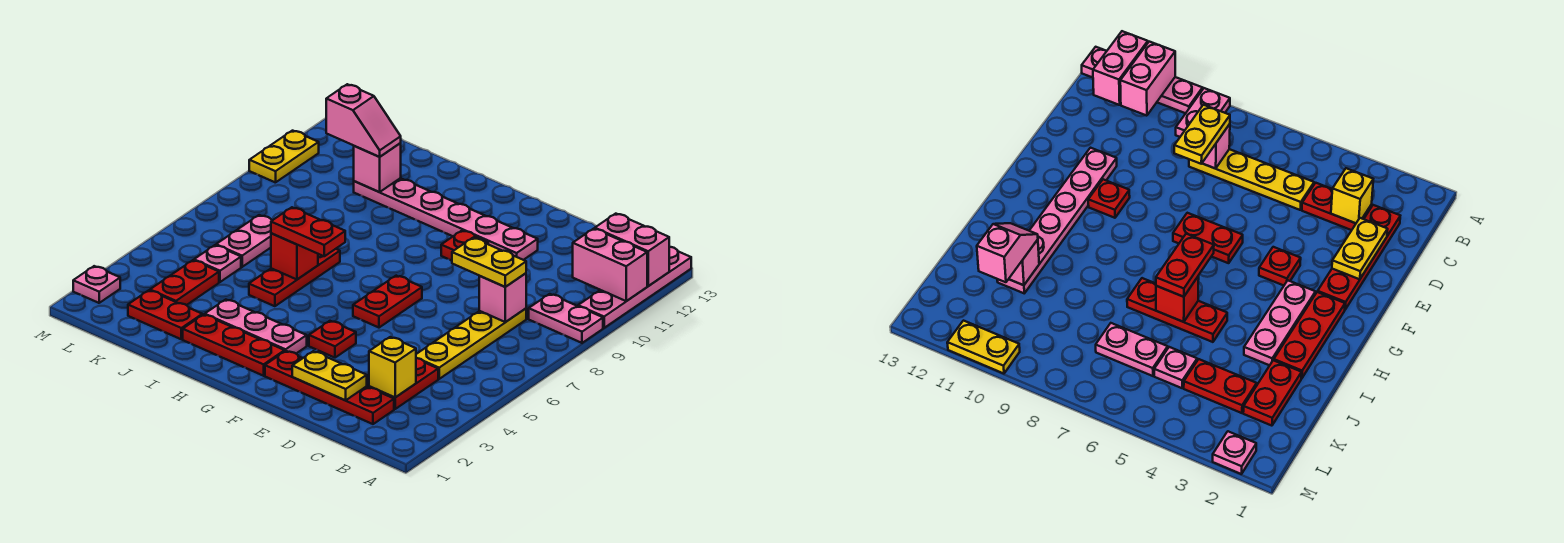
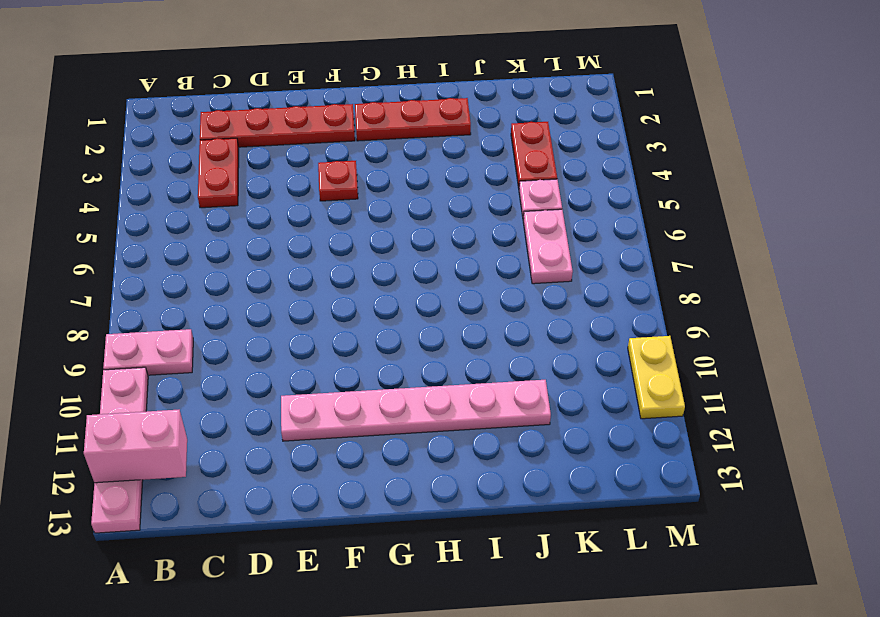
none -> yellow plate C5:C8 level 1
none -> red plate F6:F7 level 1
none -> red plate F10 level 1

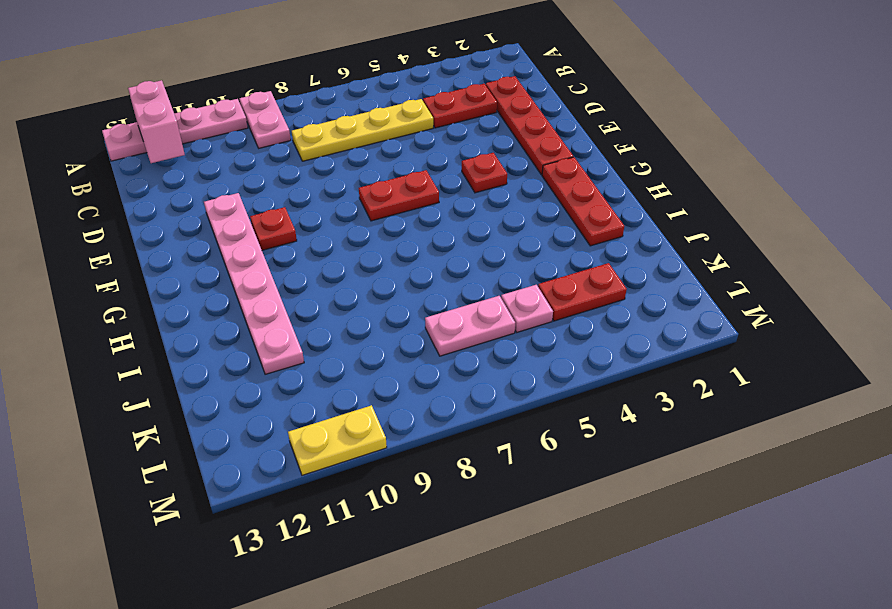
none -> pink plate G3:I3 level 1
none -> red plate I5:I7 level 1
none -> red plate J2:K2 level 1

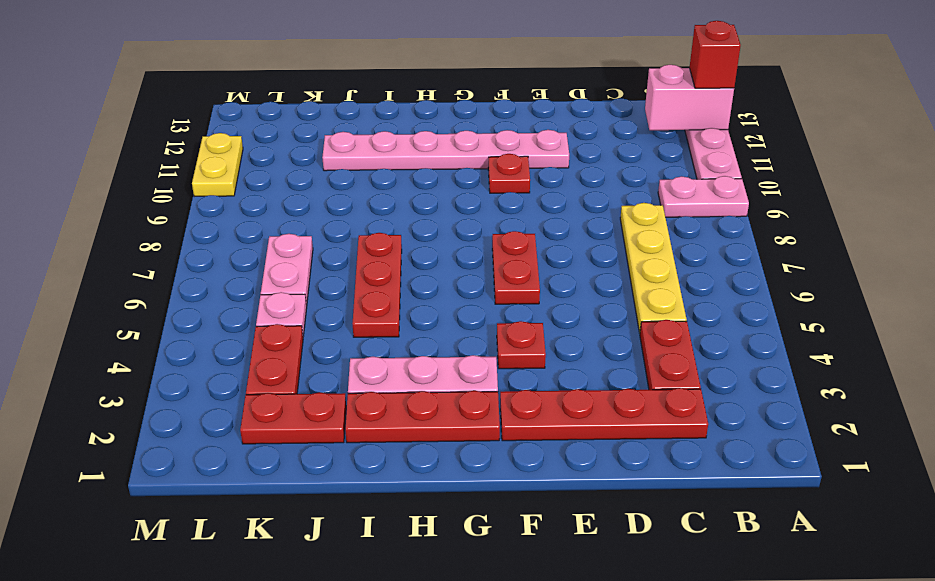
red brick A12 level 3 -> red brick I6 level 2
none -> pink plate M2 level 1
none -> pink brick A11:B11 level 2
none -> yellow brick C3 level 2

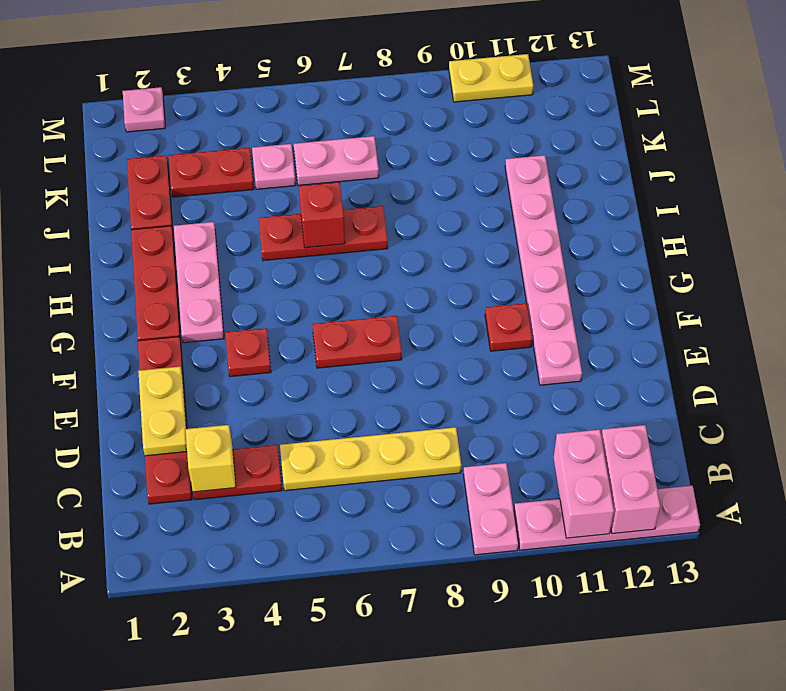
none -> pink brick C8 level 2
none -> pink brick J11 level 2
none -> yellow plate C8:D8 level 3

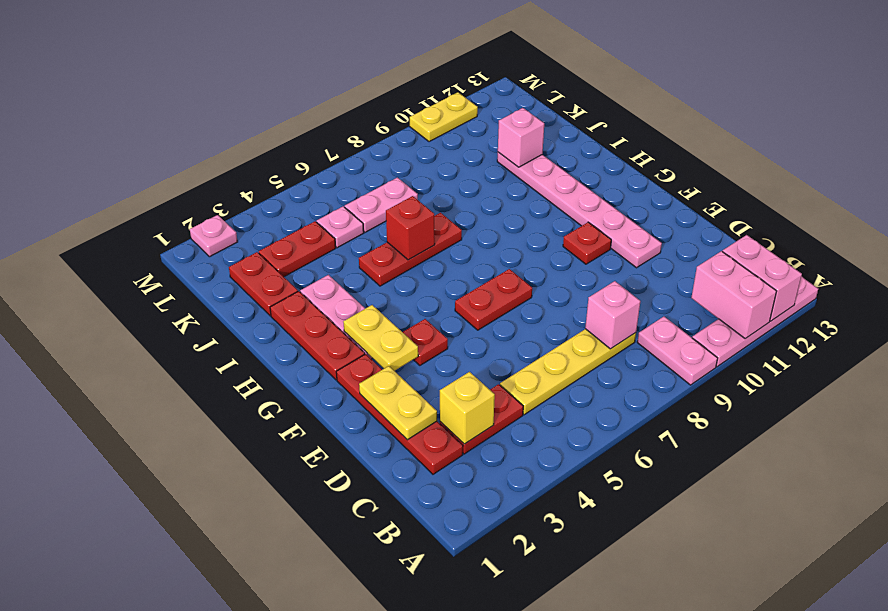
yellow plate F3:G3 level 2 -> yellow plate C8:D8 level 3
none -> red plate H6:I6 level 3
none -> pink slope J11:K11 level 3 top K

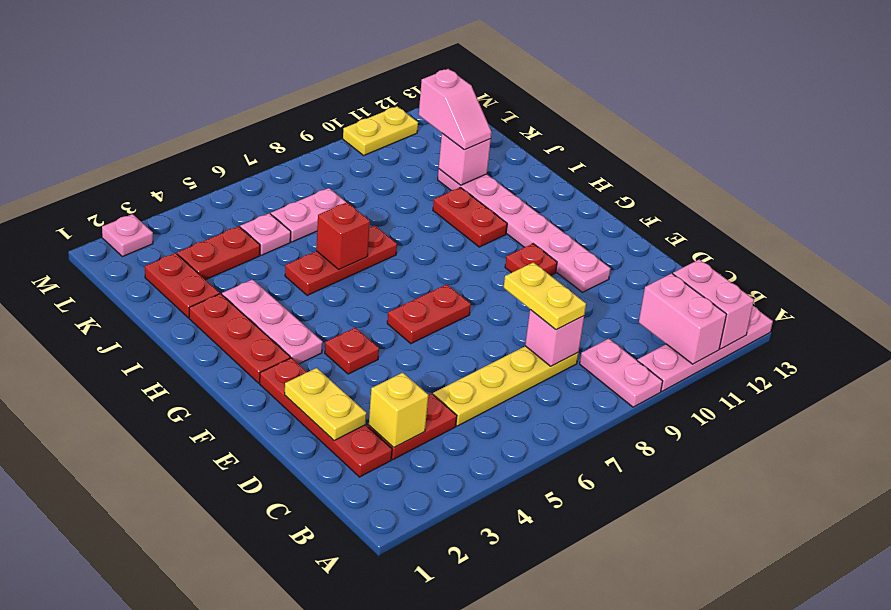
red plate H10:I10 level 1 -> red plate H6:I6 level 3

